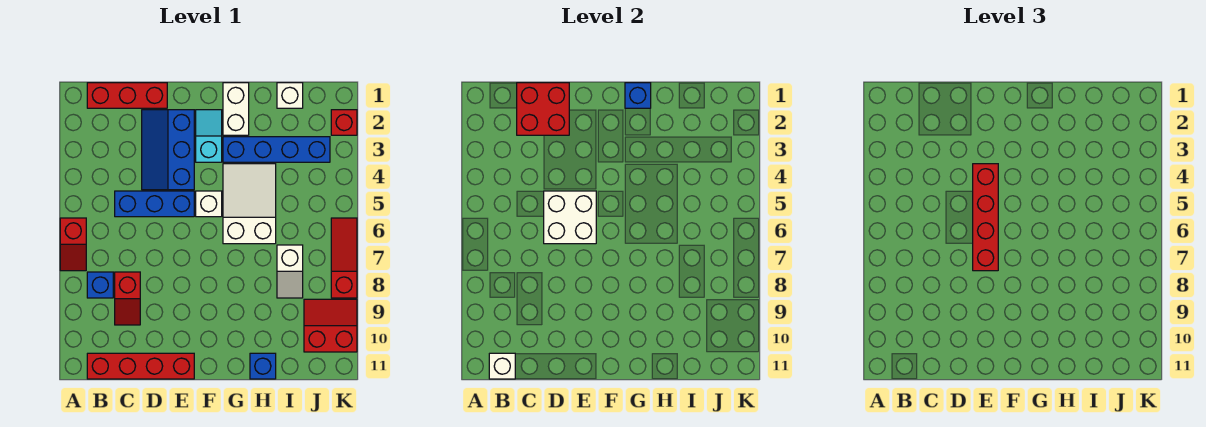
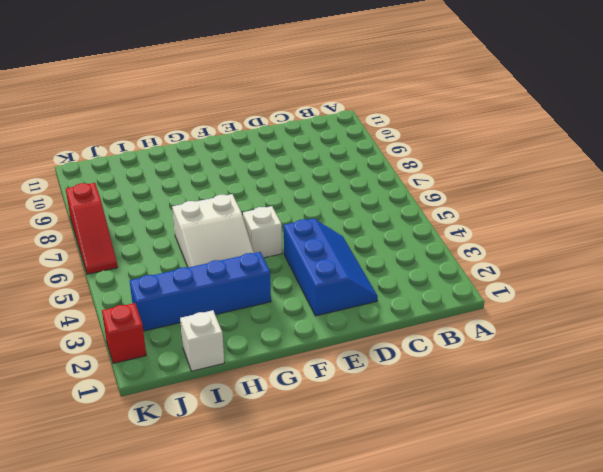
none -> red slope A6:A7 level 1 top 6
none -> red brick B1:D1 level 1
none -> blue brick B8 level 1

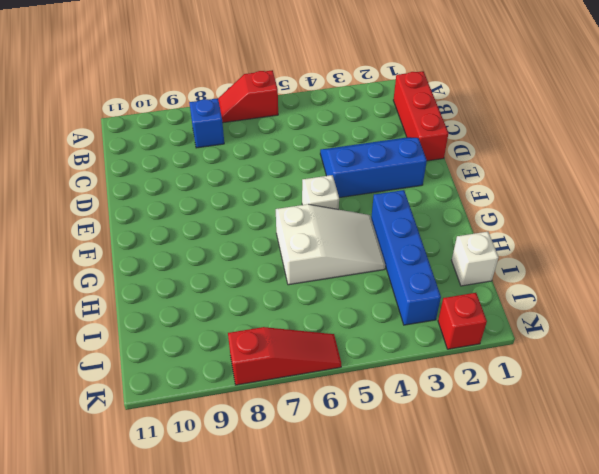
none -> red brick B11:E11 level 1
none -> blue brick C5:E5 level 1
none -> red slope C8:C9 level 1 top 8

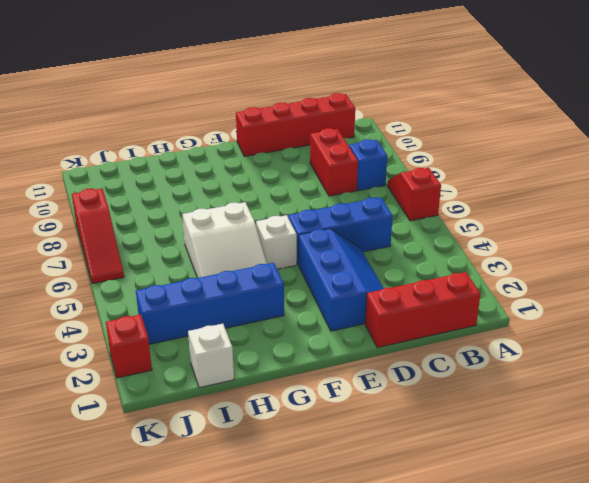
red brick C8:C9 level 1 -> red slope C8:C9 level 1 top 8
none -> cyan slope F2:F3 level 1 top 3
none -> white brick G1:G2 level 1
none -> blue brick H11 level 1

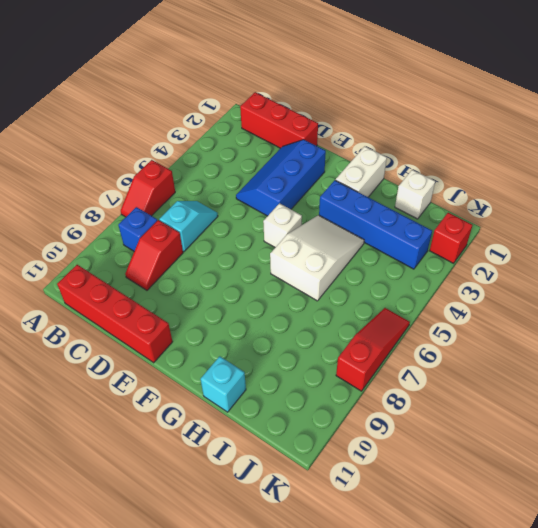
cyan slope C6:C7 level 1 top 7 -> cyan slope F2:F3 level 1 top 3
cyan brick H11 level 1 -> blue brick H11 level 1
none -> blue brick C5:E5 level 1
none -> white slope I7:I8 level 1 top 7
none -> red slope J9:K10 level 1 top 10

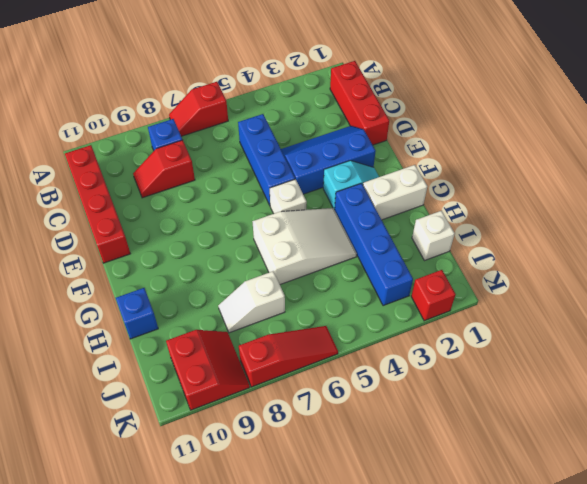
none -> white brick B11 level 2
none -> red brick C1:D2 level 2
none -> white brick D5:E6 level 2

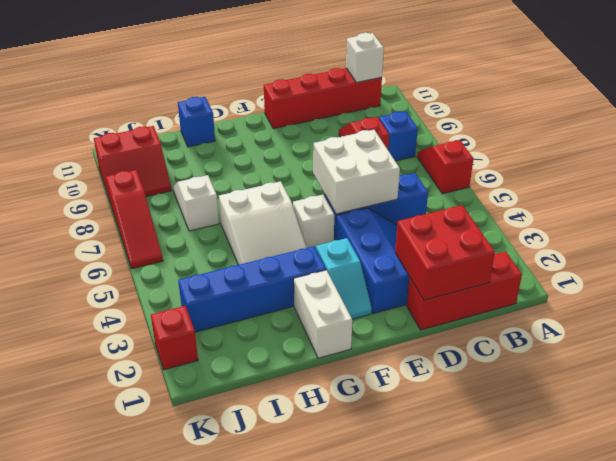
none -> white brick I1 level 1
none -> blue brick G1 level 2
none -> red brick E4:E7 level 3

